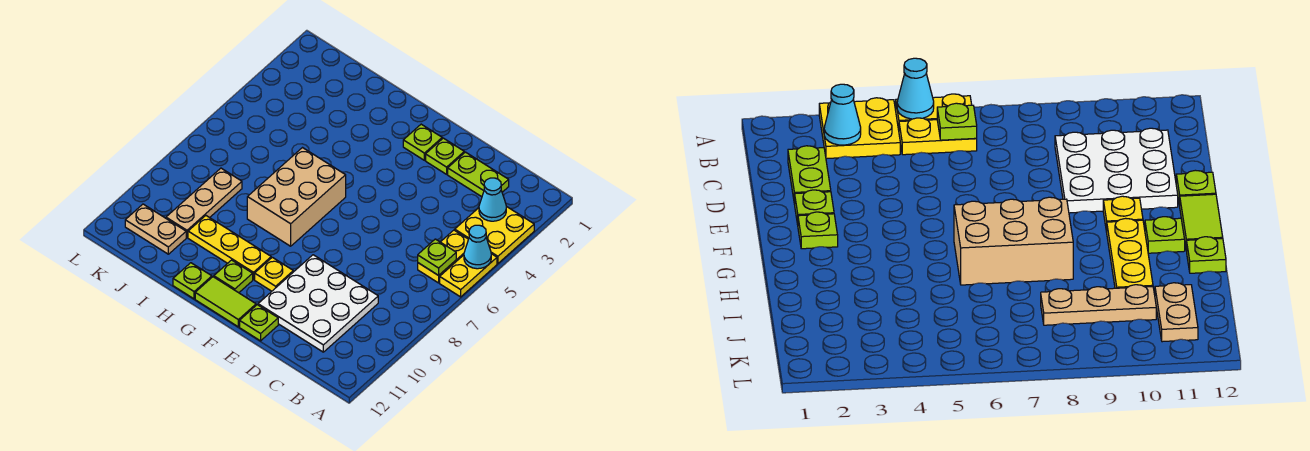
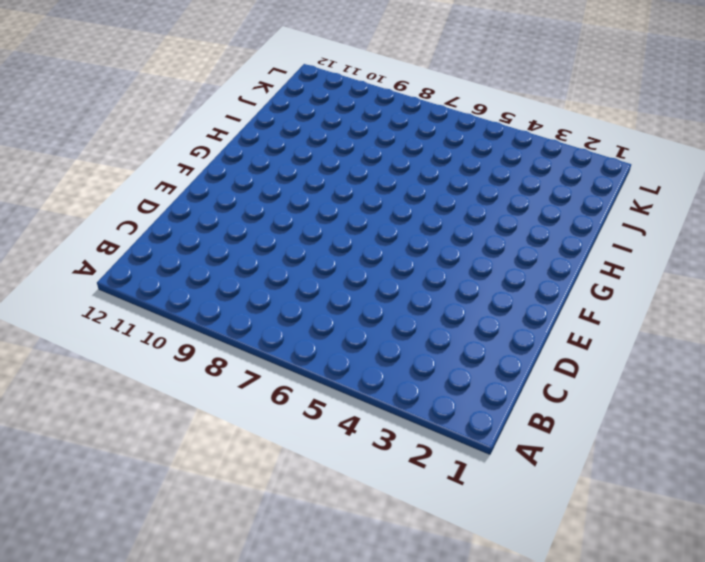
none -> yellow plate A3:B4 level 1
none -> yellow plate A5:A6 level 1
none -> yellow plate B5:B6 level 1

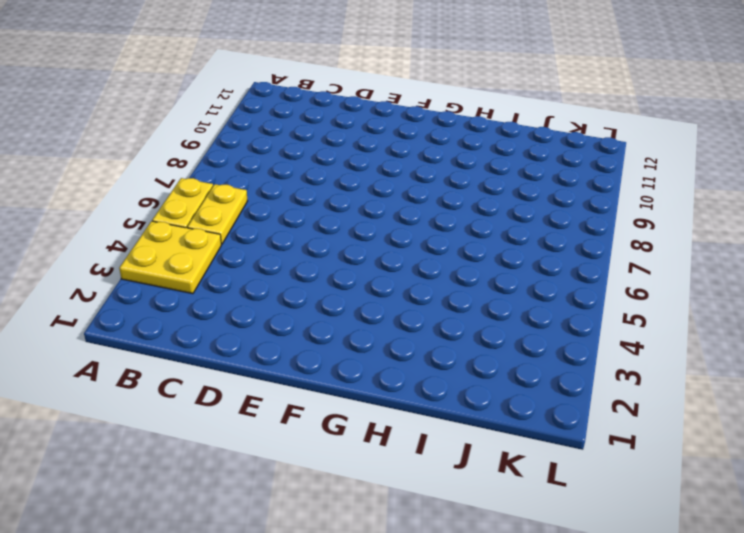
none -> lime plate C2:D2 level 1
none -> white plate C9:E11 level 1
none -> lime plate E2 level 1

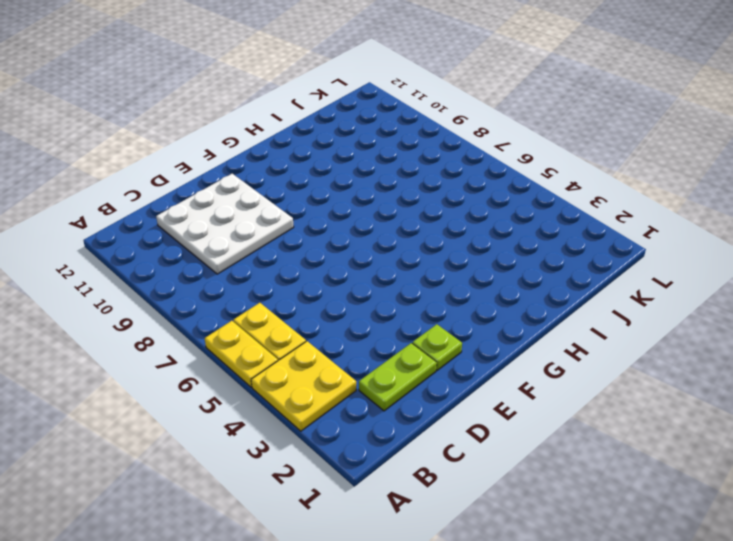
none -> lime plate E12 level 1
none -> lime plate F2 level 1
none -> yellow plate F10 level 1

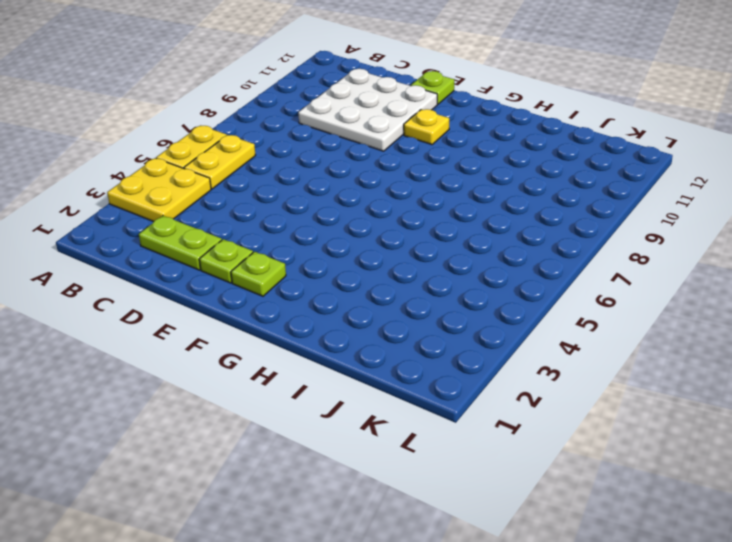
none -> lime tile F12:G12 level 1
none -> tan brick G6:H8 level 1
none -> yellow plate G10:I10 level 1

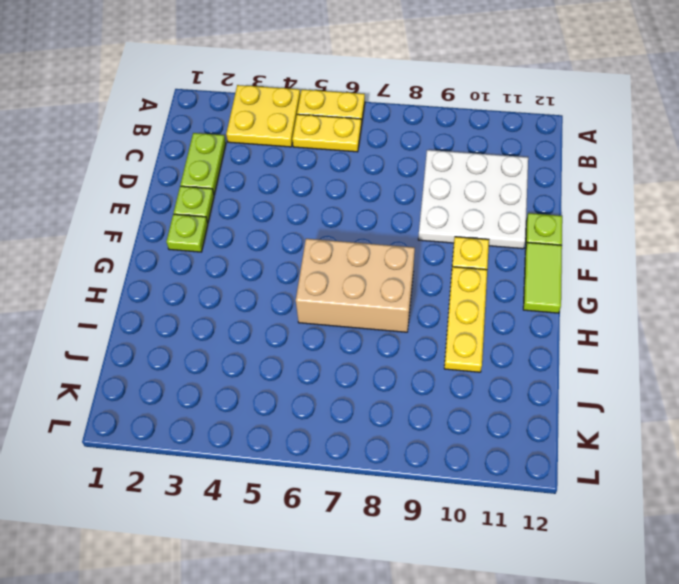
none -> lime plate G11 level 1
none -> lime plate H12 level 1
none -> tan plate J8:J10 level 1

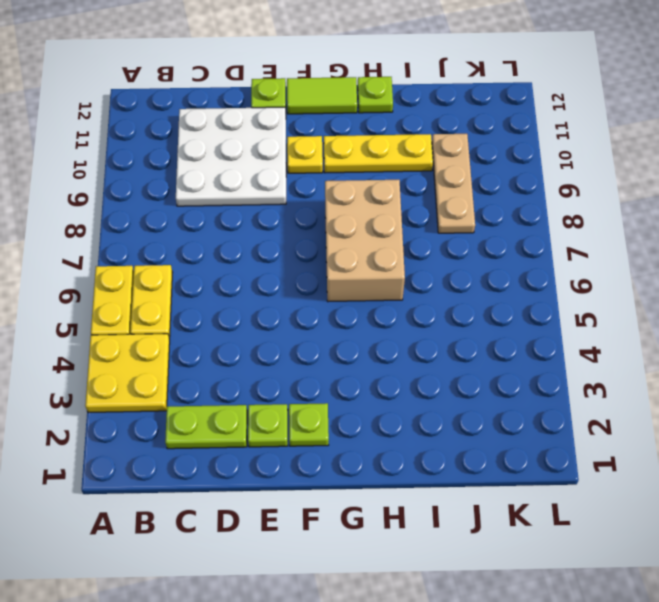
none -> lime plate G11 level 1
none -> tan plate J11:K11 level 1
none -> cyan cone A5 level 2

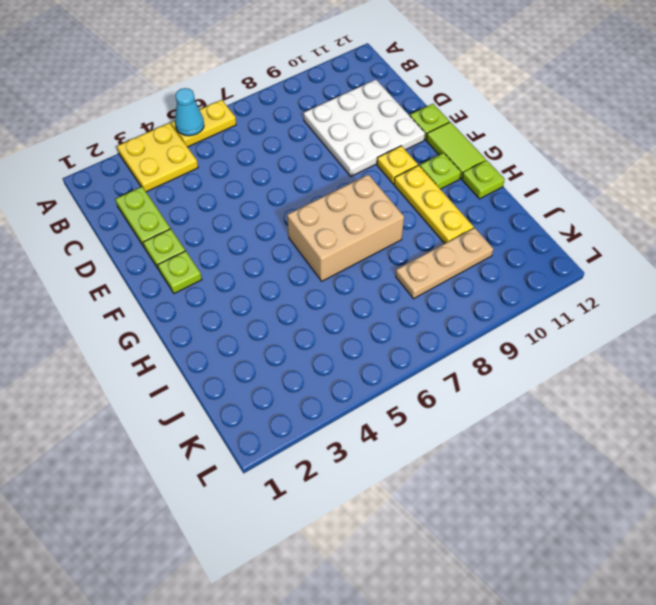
none -> yellow plate B5:B6 level 1
none -> tan plate J11:K11 level 1
none -> cyan cone B3 level 2

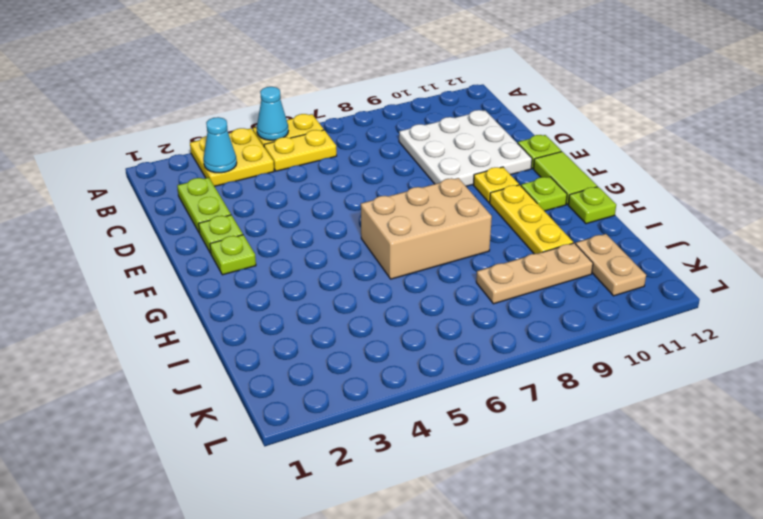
none -> lime plate B6 level 2

